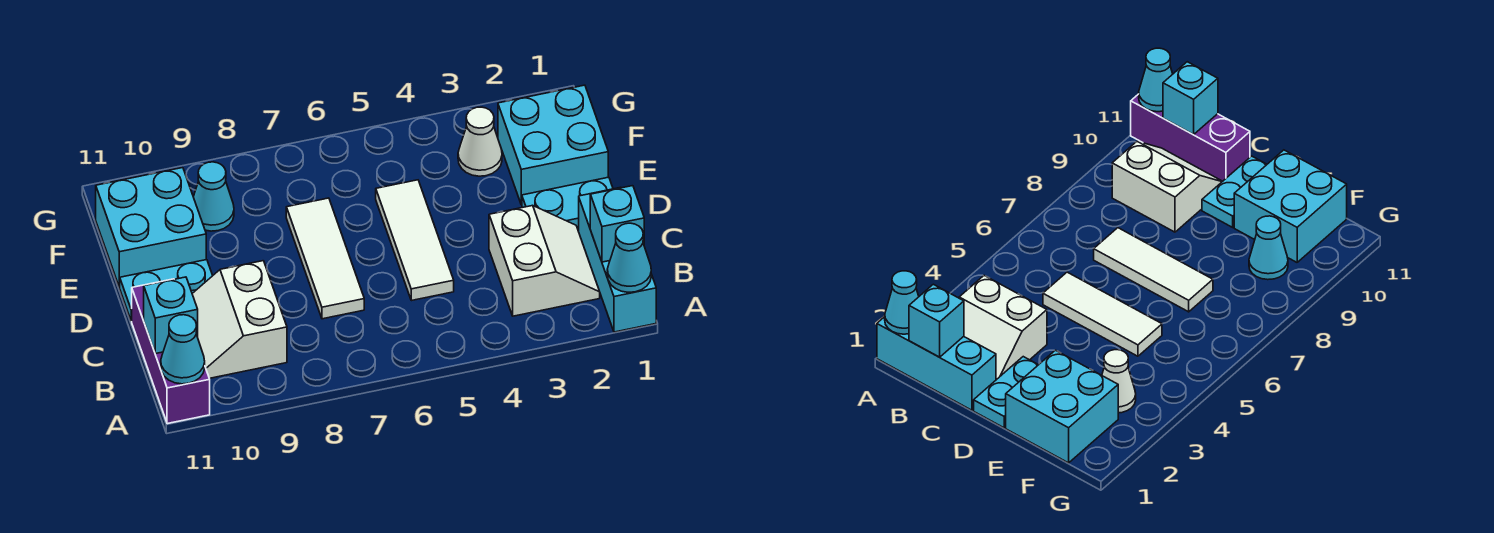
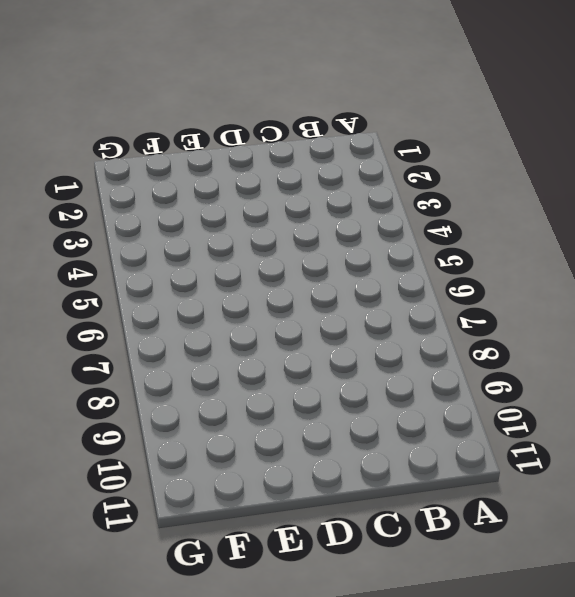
none -> cyan brick A1:C1 level 1
none -> purple brick A11:C11 level 1
none -> white slope B2:C3 level 1 top 3

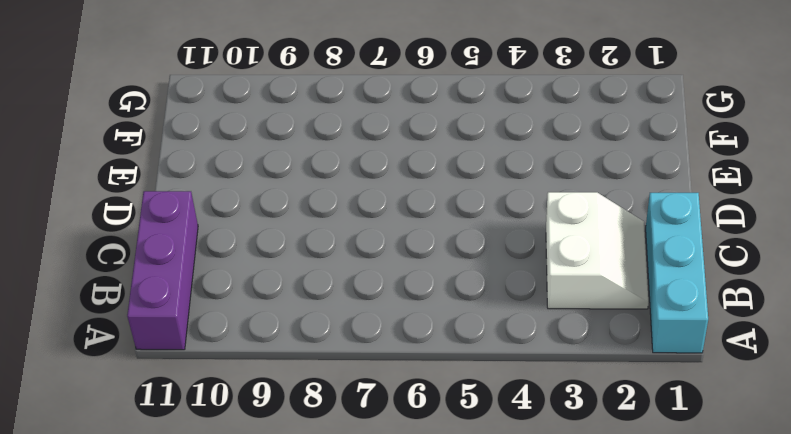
none -> white slope B9:C10 level 1 top 9
none -> white tile C5:E5 level 1
none -> white tile C7:E7 level 1

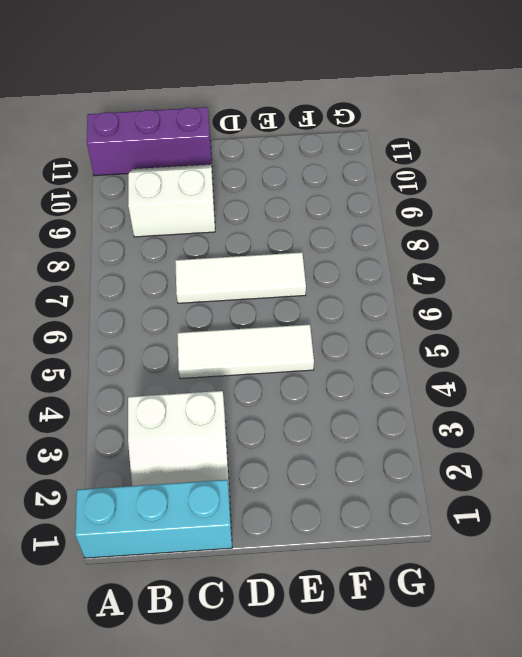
none -> cyan plate D1:D2 level 1
none -> cyan plate D10:D11 level 1
none -> cyan brick E1:F2 level 1

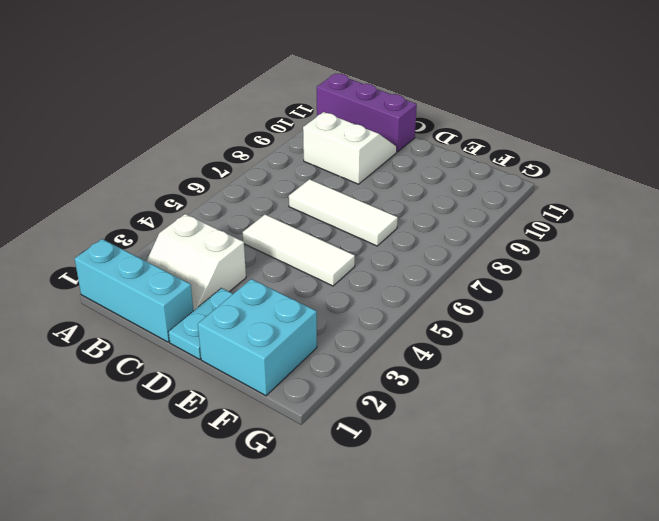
none -> cyan plate D10:D11 level 1
none -> cyan brick E10:F11 level 1
none -> white cone F3 level 1

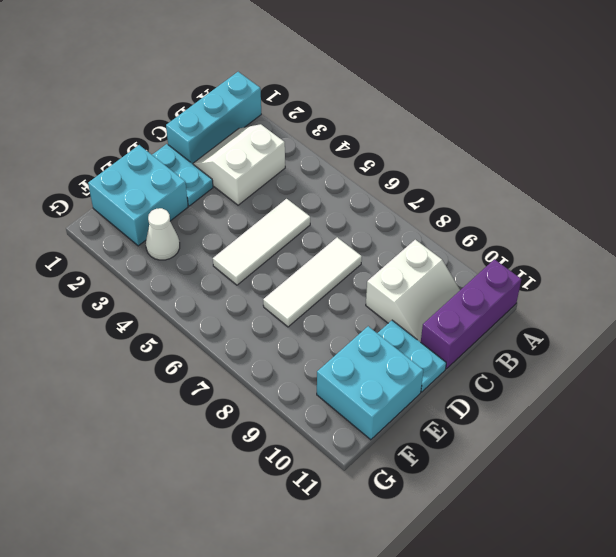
none -> cyan cone F9 level 1
none -> cyan cone A1 level 2
none -> cyan cone A11 level 2

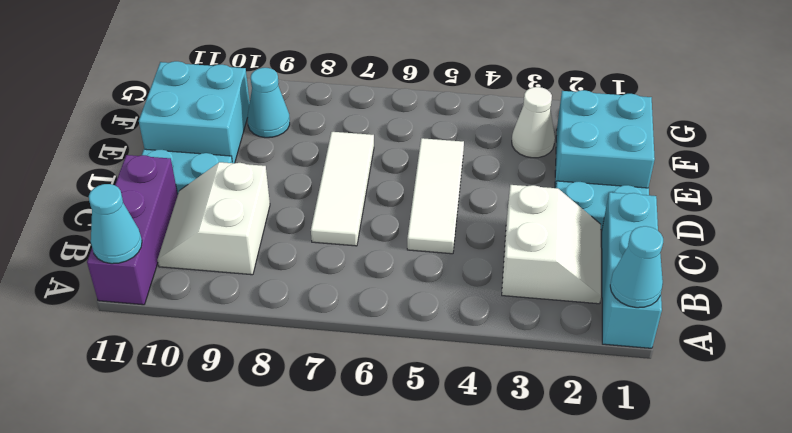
none -> cyan brick B1 level 2
none -> cyan brick B11 level 2

